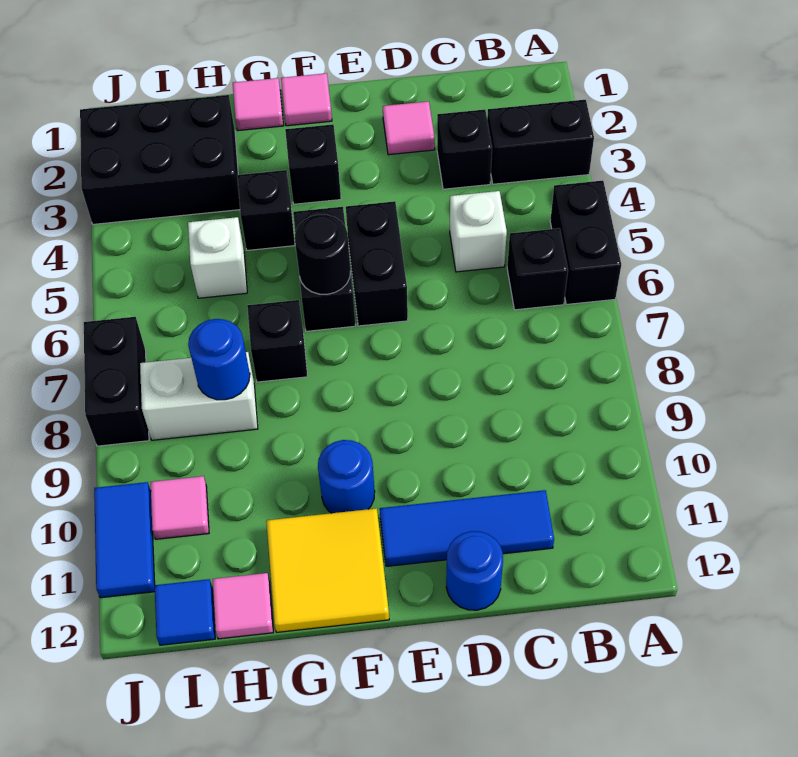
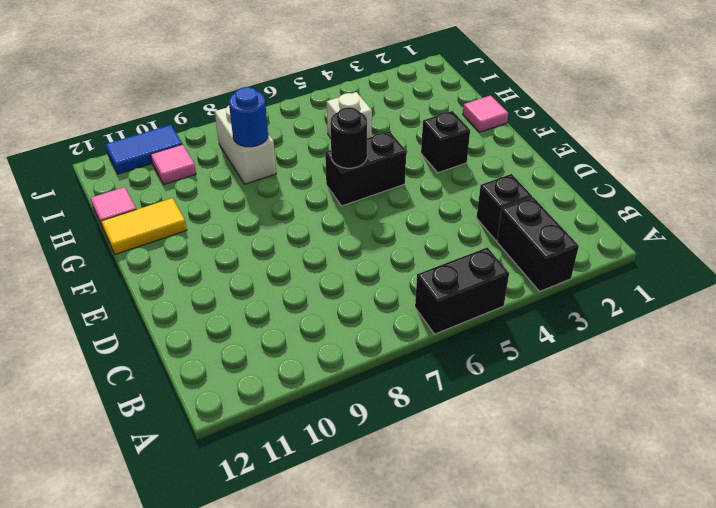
yellow tile G11:G12 level 1 -> yellow tile F11:G12 level 1
none -> black brick B6 level 1
none -> white brick C5 level 1
none -> blue tile C11:E11 level 1

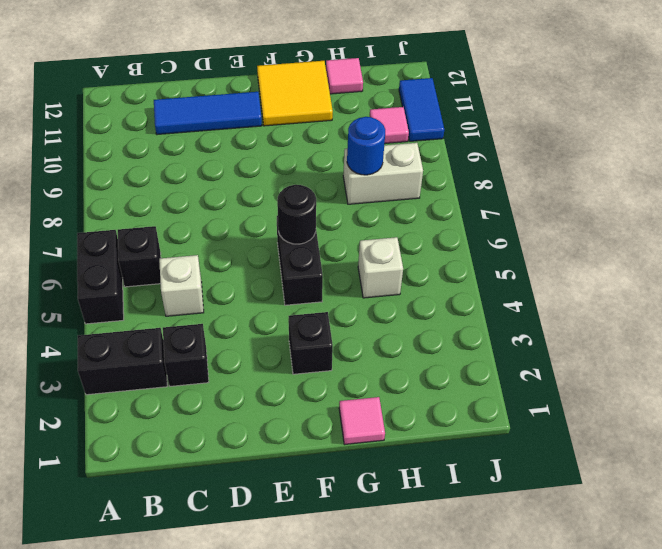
none -> pink tile D2 level 1
none -> blue round brick D12 level 1
none -> black brick E5:E6 level 1

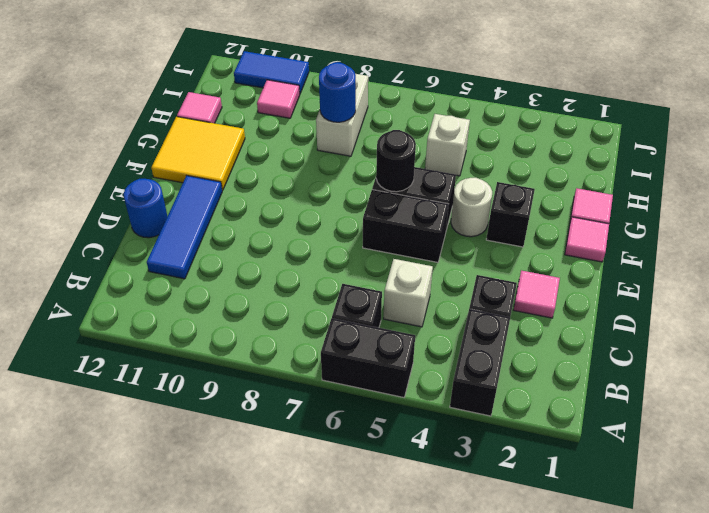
white round brick F4 level 1 -> none
none -> blue round brick F10 level 1
none -> black brick G4 level 1
none -> black brick G7 level 1

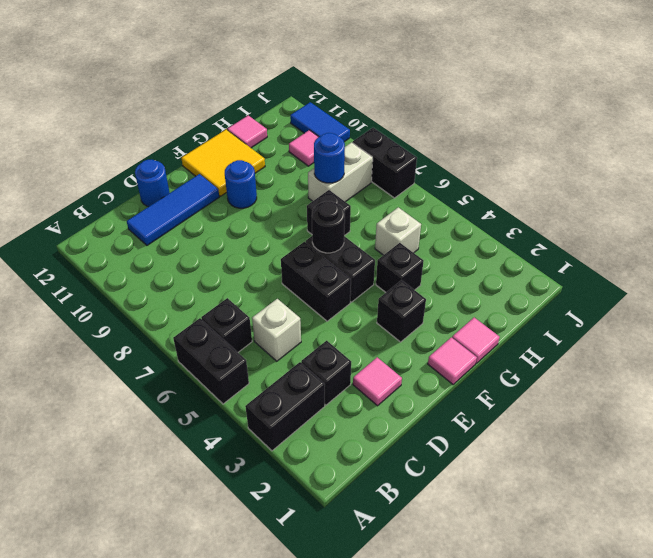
none -> black brick H2:J3 level 1
none -> blue tile I12 level 1

